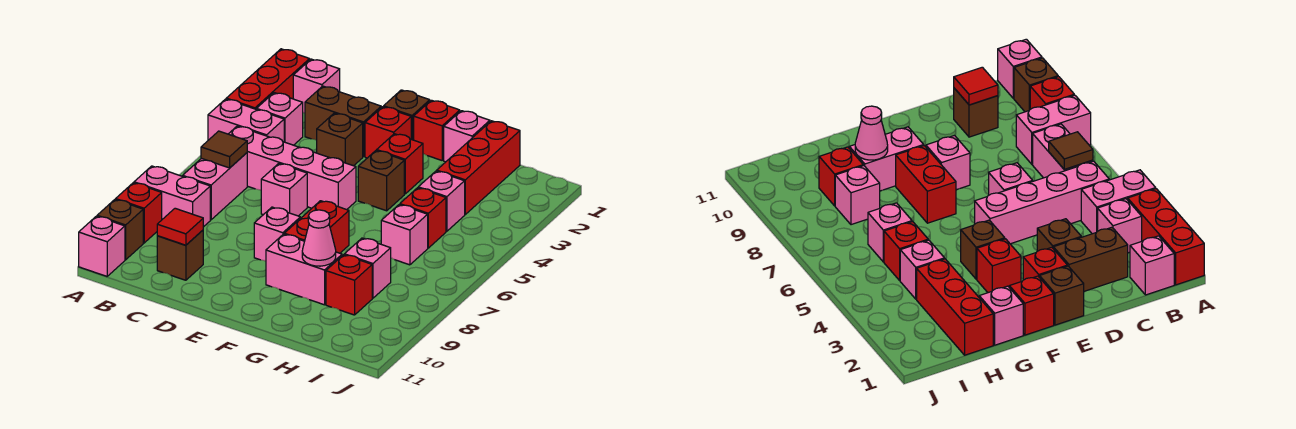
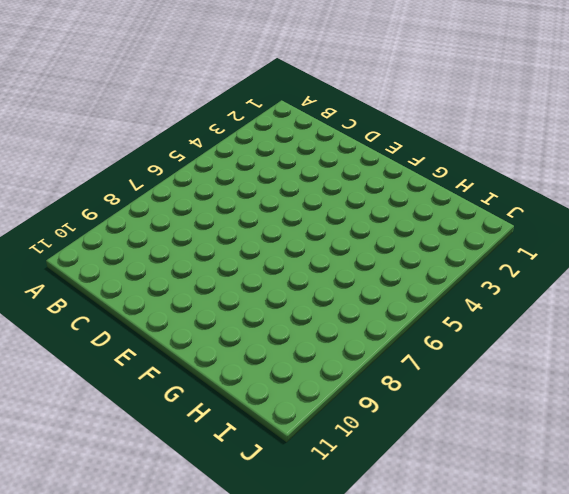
none -> red brick A1:A3 level 1
none -> pink brick A4:B4 level 1
none -> pink brick A8:B8 level 1
none -> red brick A9 level 1

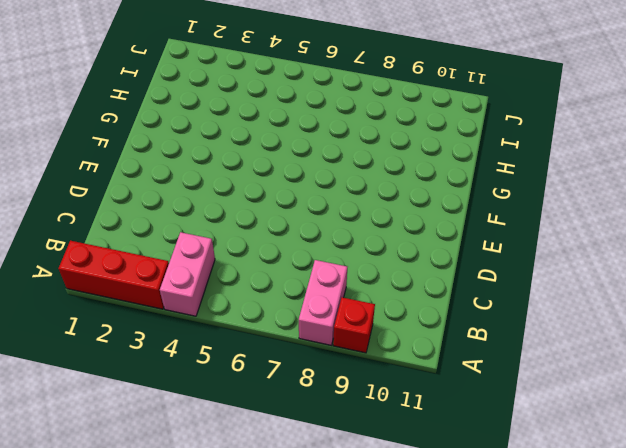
none -> brown brick A10 level 1
none -> pink brick A11 level 1
none -> pink brick B1 level 1
none -> pink brick B3 level 1

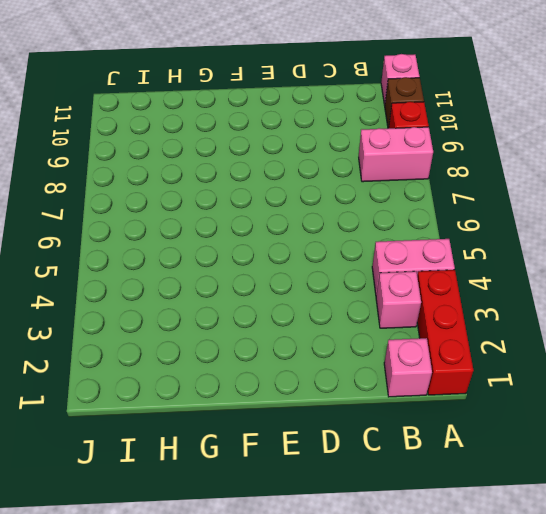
none -> pink brick B5:E5 level 1
none -> pink brick B6:B7 level 1
none -> brown brick C2:D2 level 1
none -> brown brick C10 level 1

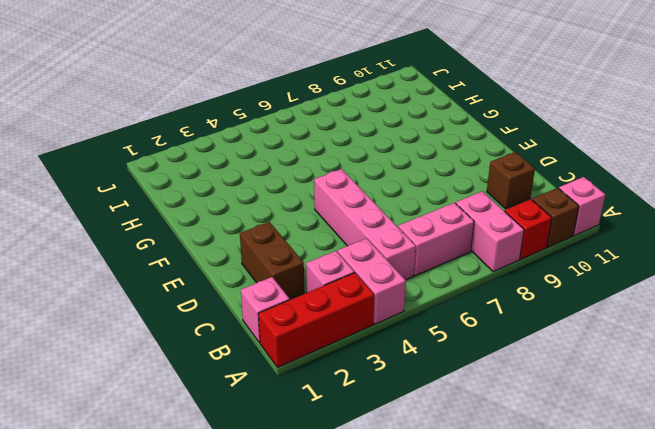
none -> brown brick D3 level 1
none -> pink brick D6 level 1
none -> brown brick E1 level 1
none -> red brick E2 level 1

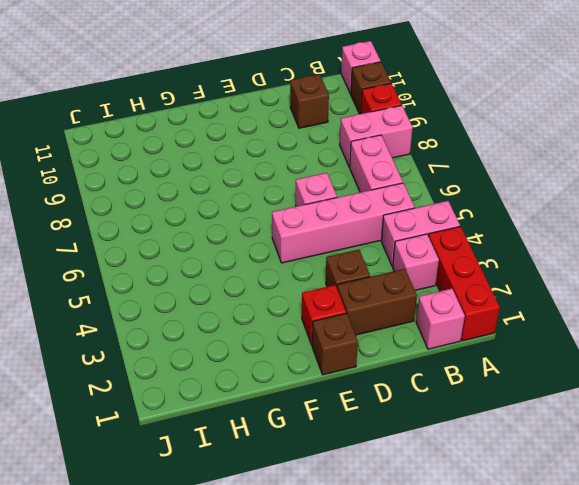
none -> pink brick E8 level 1
none -> red brick F1 level 1
none -> red brick F3 level 1
none -> brown brick F4 level 1

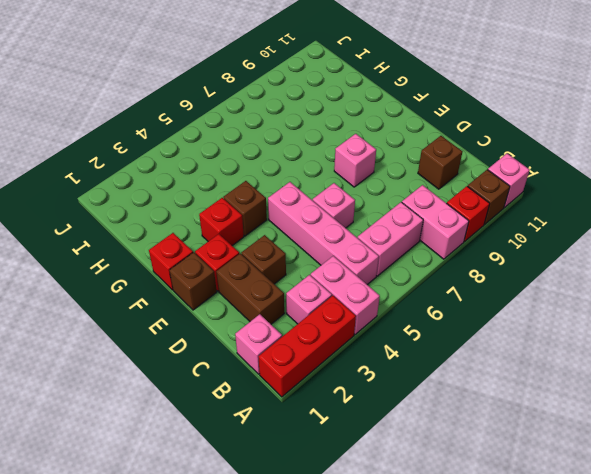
none -> red brick F7:F8 level 1
none -> pink brick F9:G9 level 1
none -> pink brick G1 level 1
none -> red brick H1:H3 level 1

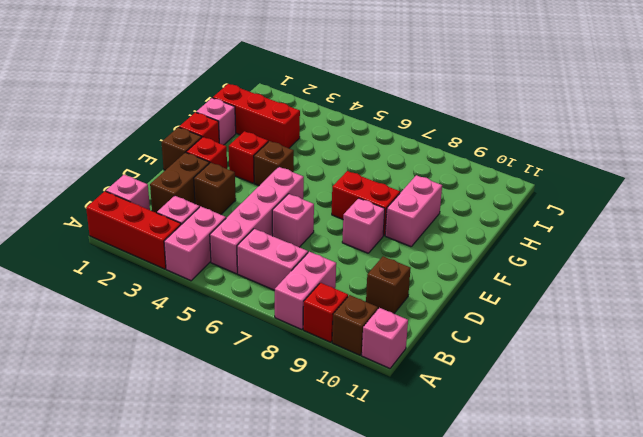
none -> pink brick H4 level 1
none -> red brick H5 level 1
none -> pink brick H6 level 1
none -> pink brick H8 level 1

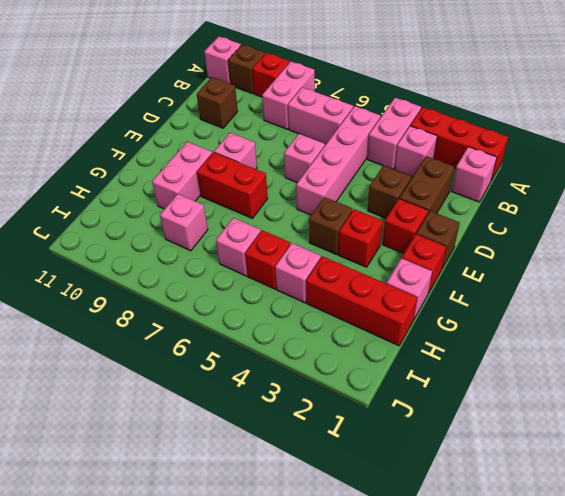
none -> red brick H9 level 1
none -> brown tile B6 level 2
none -> red tile C10 level 2
none -> pink cone G9 level 2

